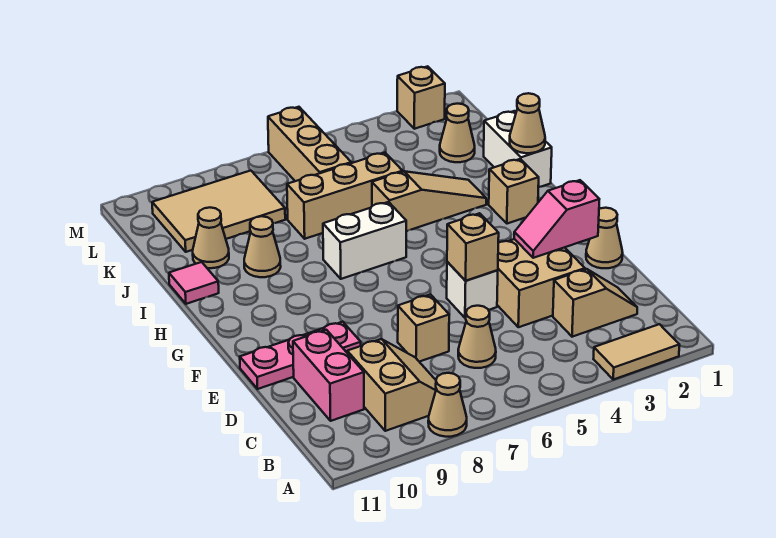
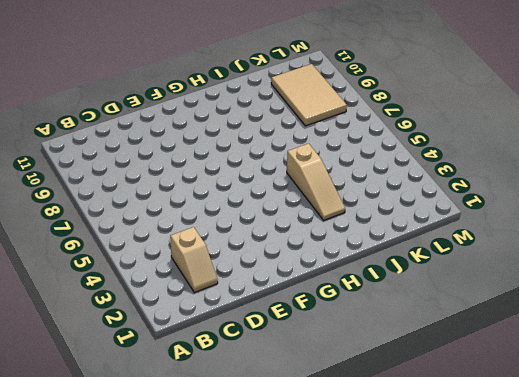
none -> tan tile A2:A3 level 1
none -> tan cone A8 level 1
none -> tan slope B8:C9 level 1 top 9

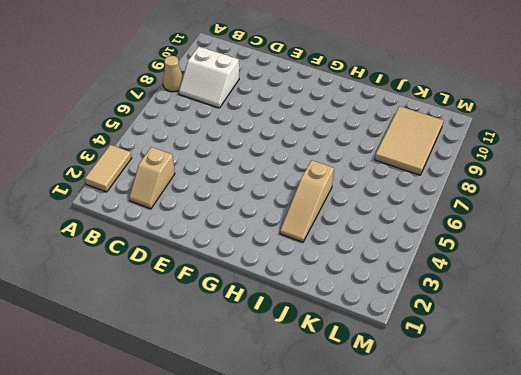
white slope B8:C9 level 1 top 9 -> tan slope B8:C9 level 1 top 9
none -> tan cone C6 level 1
none -> pink brick C10:D10 level 1
none -> tan brick D3:E4 level 1

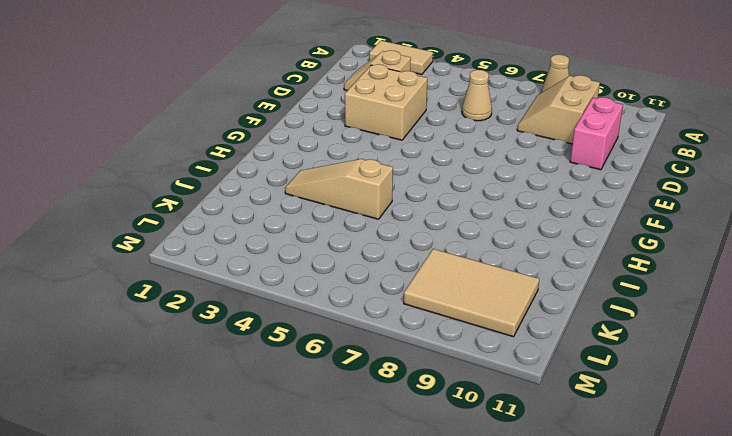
none -> tan brick D7 level 1
none -> tan cone E1 level 1
none -> white brick E5 level 1

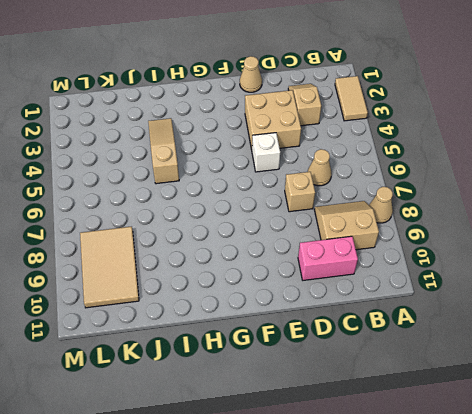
none -> pink plate E9:E11 level 1
none -> tan brick H2 level 1
none -> white brick H6:H7 level 1

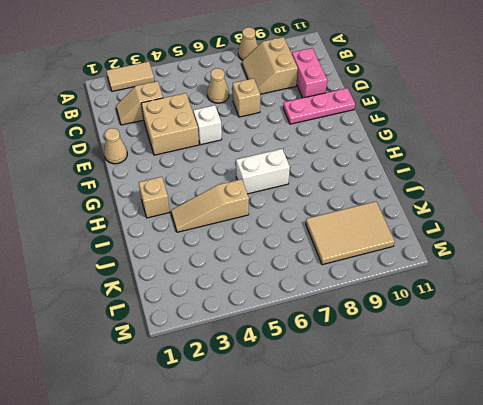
none -> white brick I1:J1 level 1
none -> tan cone I9 level 1
none -> pink tile I11 level 1

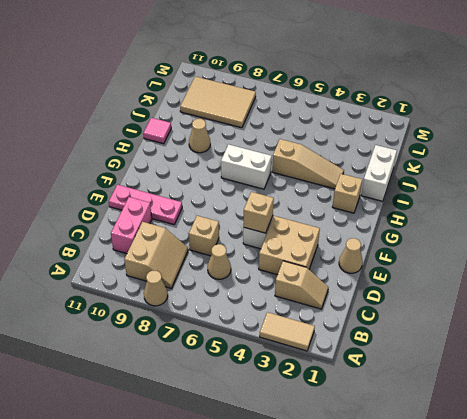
none -> tan brick J5:J7 level 1
none -> tan cone J10 level 1
none -> tan cone K2 level 1

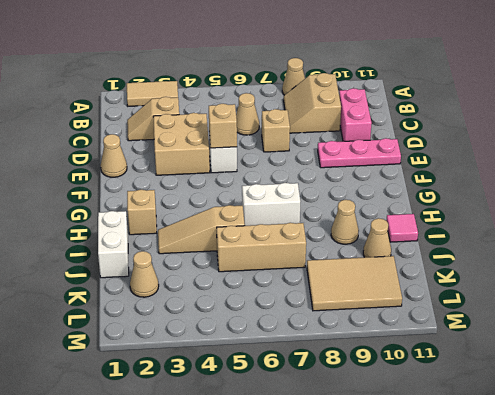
none -> tan brick K6:M6 level 1
none -> tan brick M2 level 1
none -> pink slope E2:E3 level 2 top 2

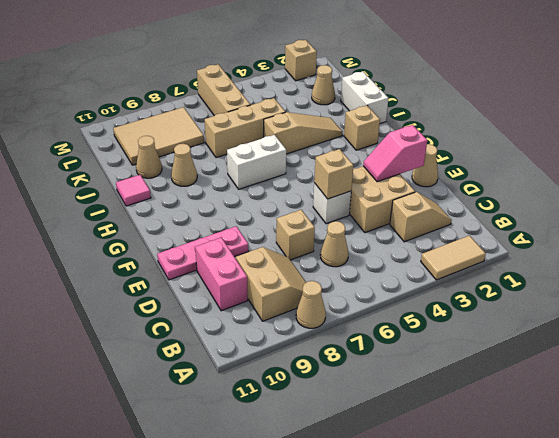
none -> tan cone I1 level 2

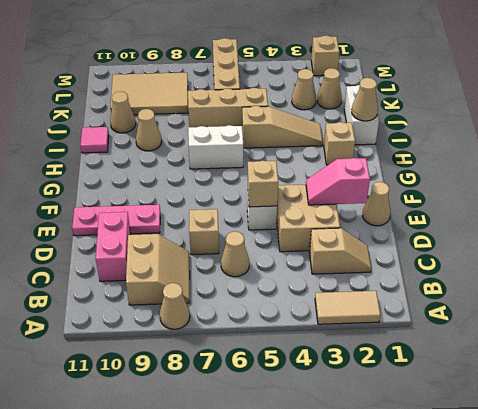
tan cone K3 level 1 -> none

